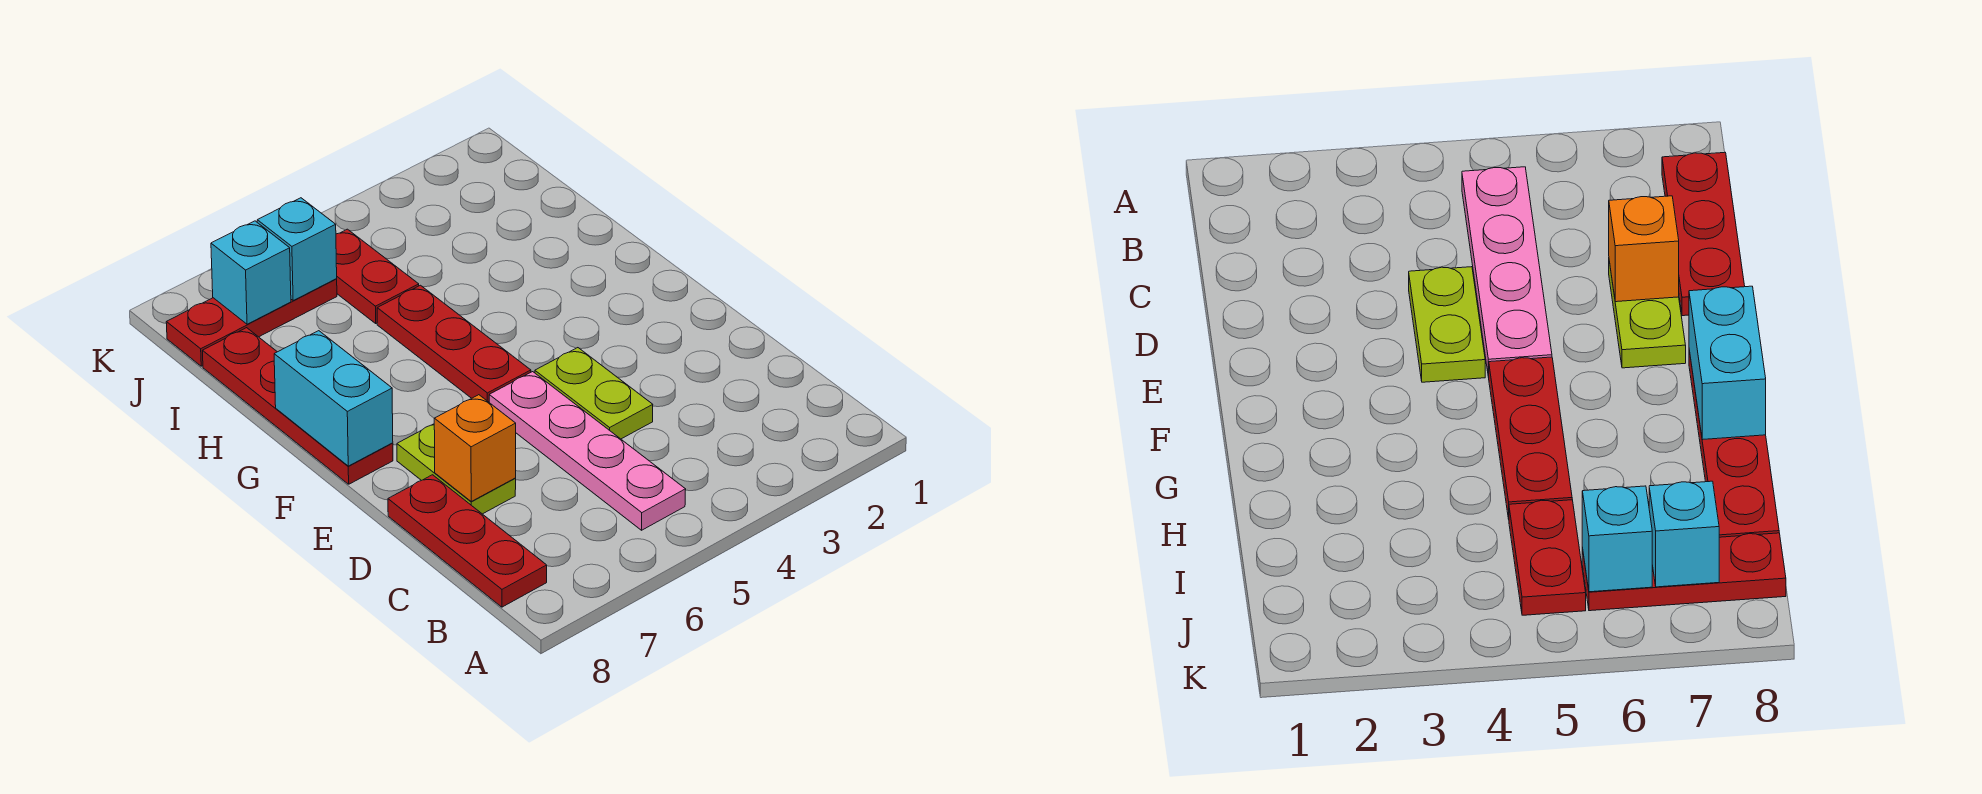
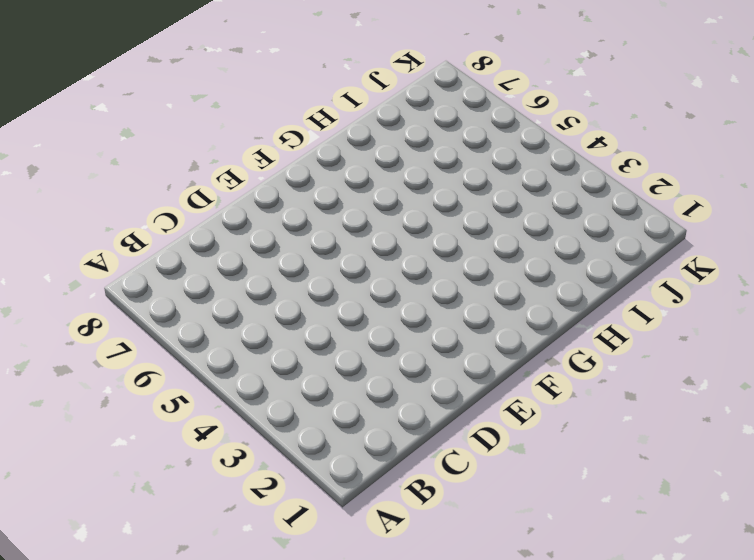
none -> pink plate B5:E5 level 1
none -> red plate B8:D8 level 1
none -> lime plate D4:E4 level 1

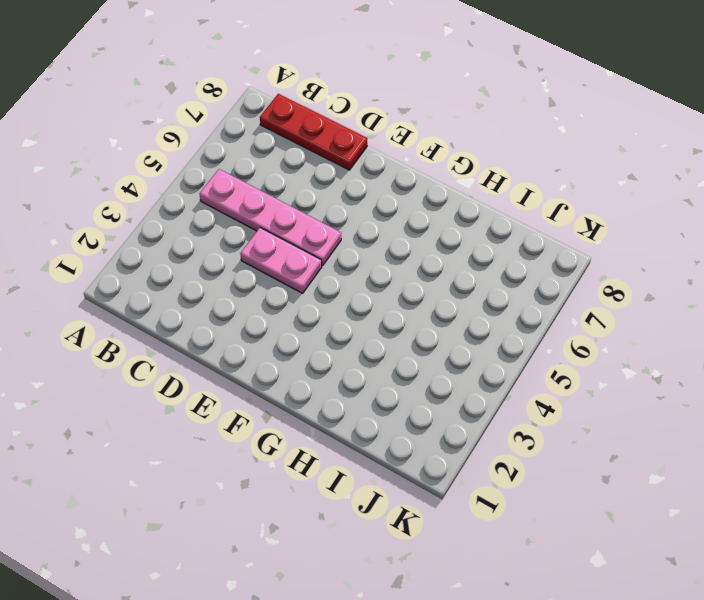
pink plate D4:E4 level 1 -> lime plate D4:E4 level 1
none -> lime plate D7:E7 level 1
none -> red plate F5:H5 level 1
none -> red plate F8:I8 level 1

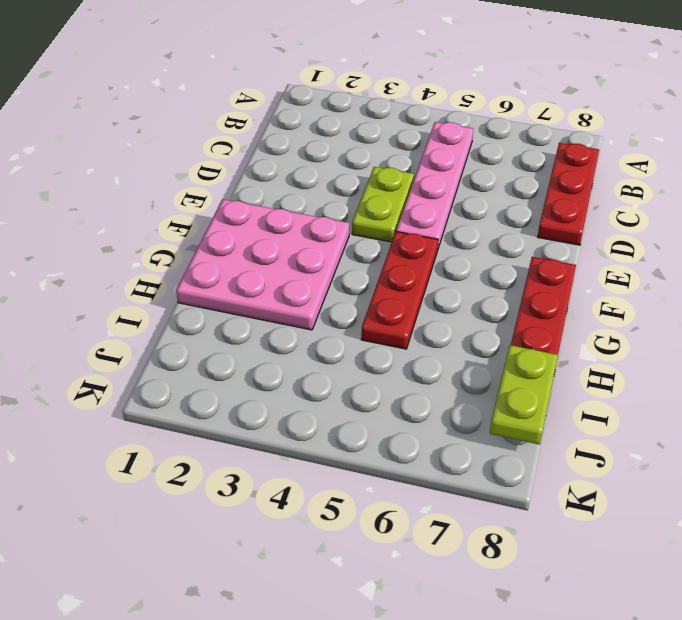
pink plate F1:H3 level 1 -> none
lime plate I8:J8 level 2 -> lime plate D7:E7 level 1
none -> red plate I5:J5 level 1
none -> red plate J6:J8 level 1
none -> orange brick D7 level 2

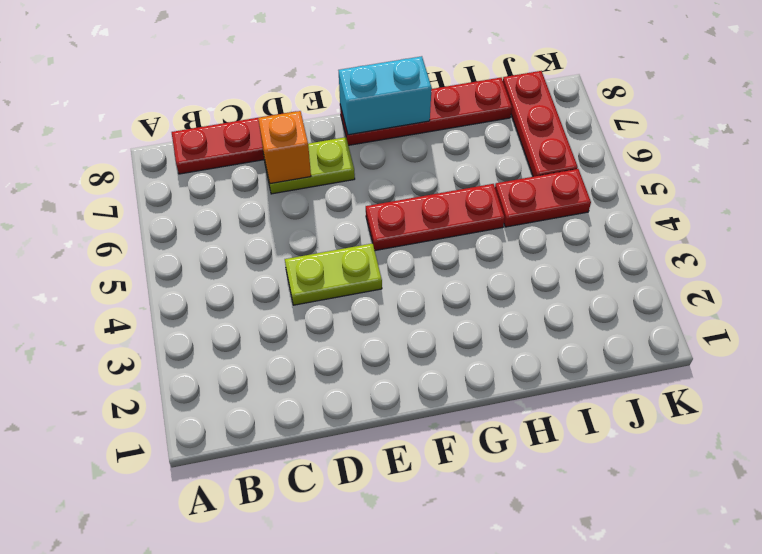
none -> pink plate B5:E5 level 1
none -> cyan brick J6 level 2
none -> cyan brick J7 level 2

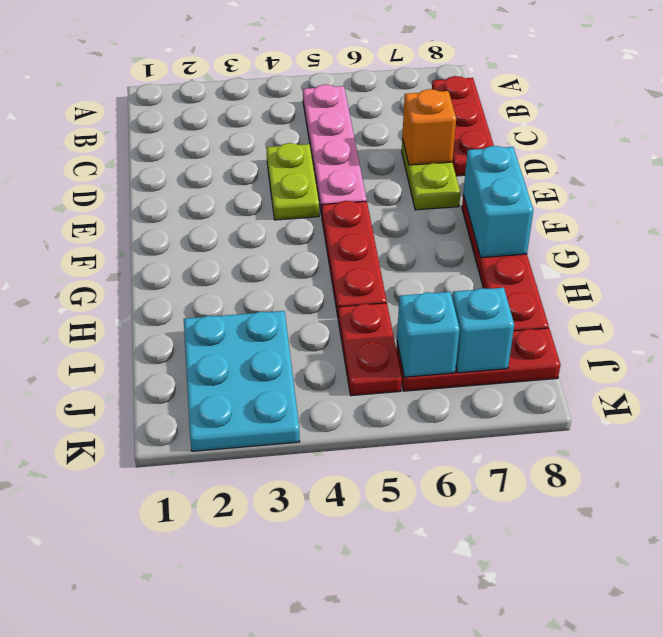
cyan plate I2:K3 level 1 -> none

